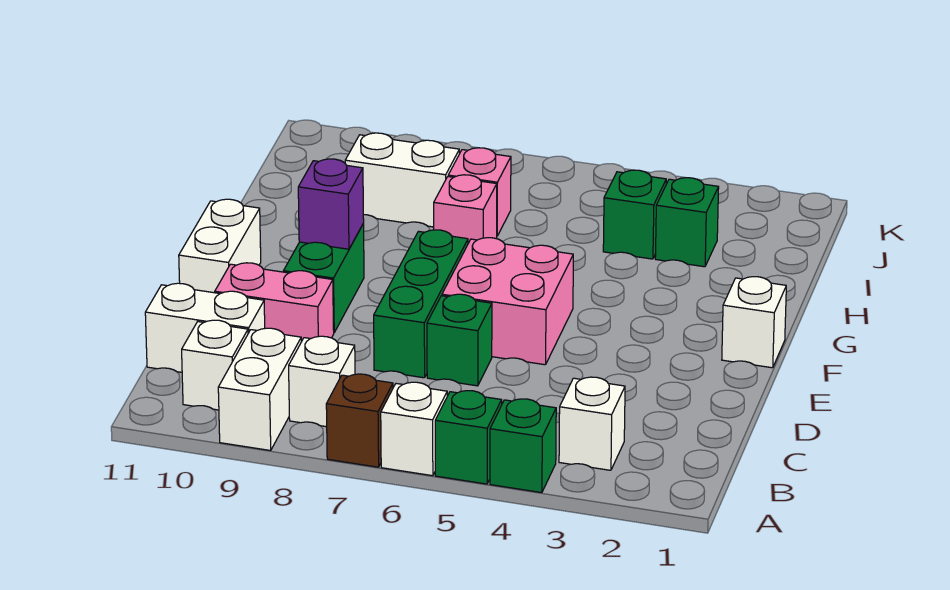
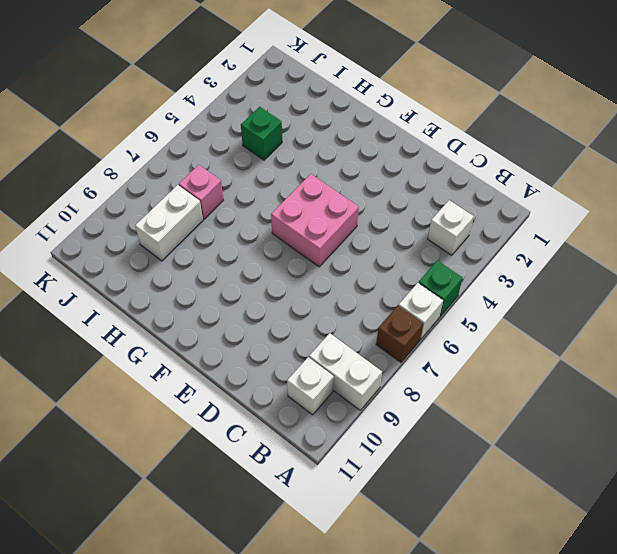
none -> green brick A4 level 1
none -> white brick B8 level 1
none -> white brick C10:C11 level 1

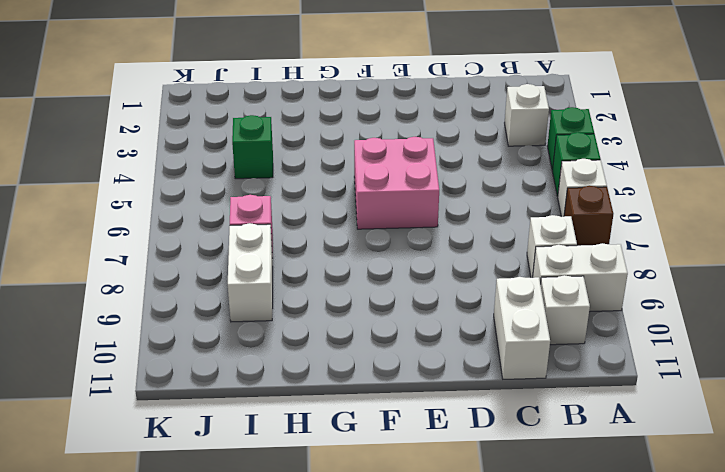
none -> green brick D6 level 1
none -> green brick D7:F7 level 1
none -> pink brick D9:D10 level 1

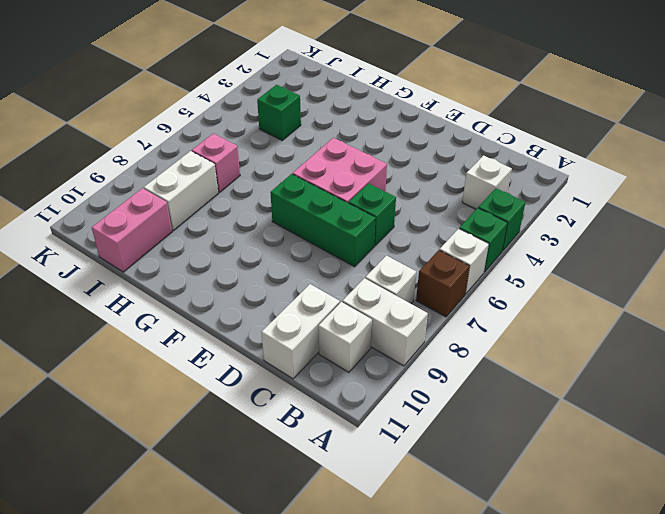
pink brick I10:I11 level 1 -> pink brick D9:D10 level 1
none -> green brick E9:F9 level 1
none -> white brick E11:F11 level 1
none -> white brick F1 level 1

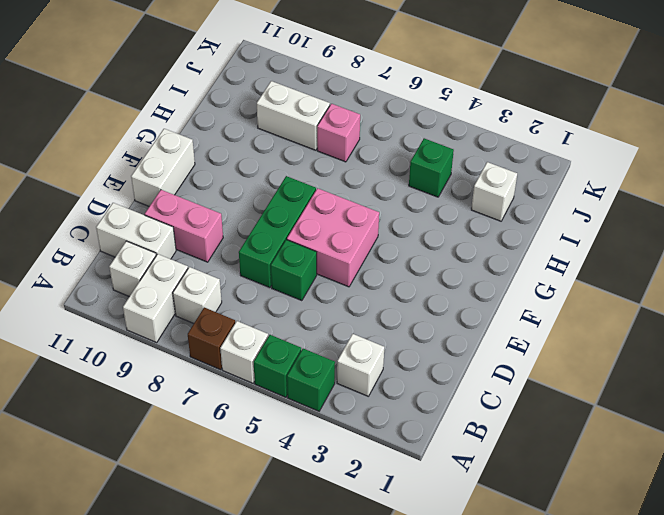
white brick I2 level 1 -> white brick F1 level 1
none -> green brick E9:F9 level 1
none -> pink brick H7 level 1
none -> green brick I3 level 1

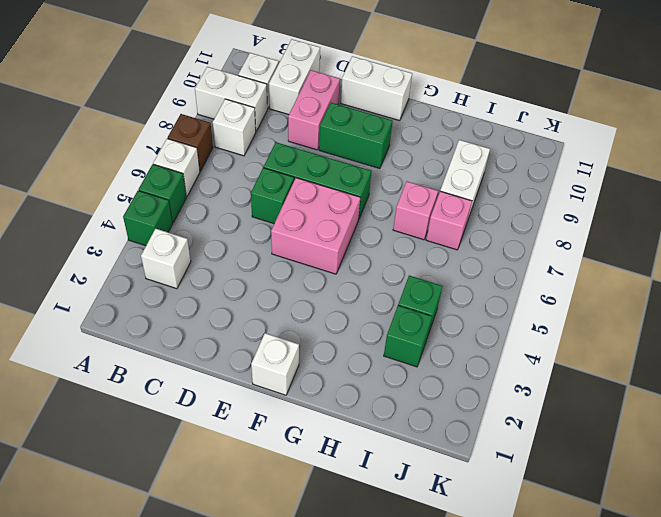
none -> purple brick F9 level 2

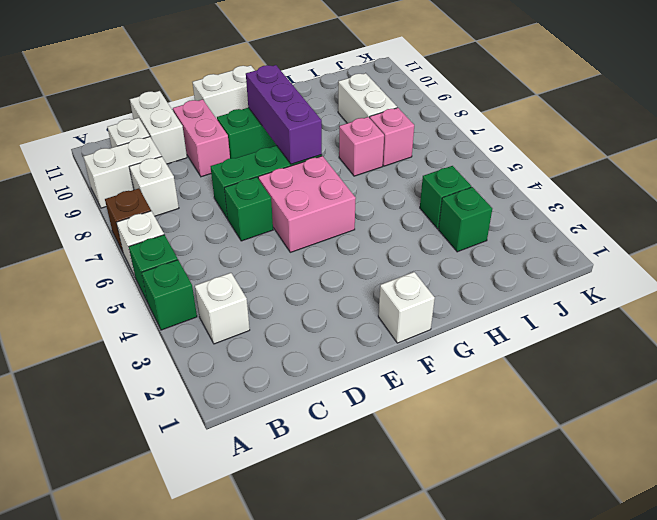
purple brick F7:F9 level 2 -> purple brick F9 level 2

